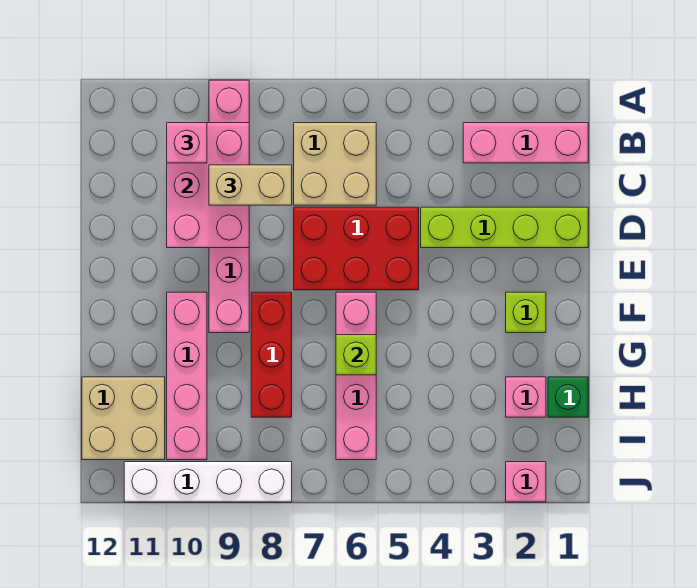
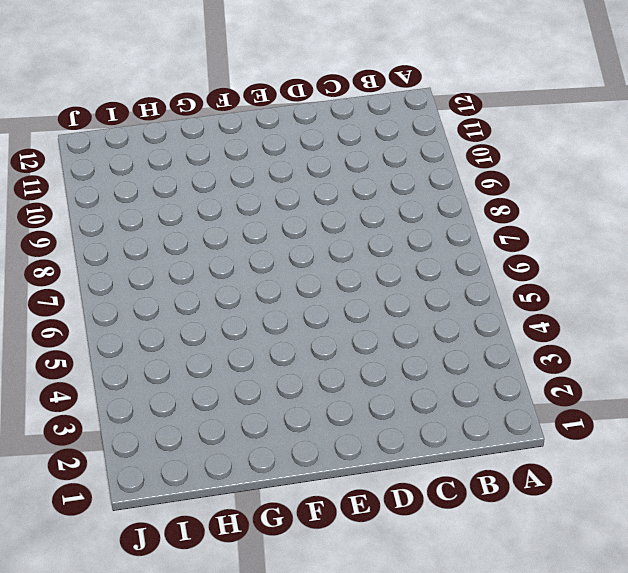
none -> pink brick A9:F9 level 1
none -> pink brick B1:B3 level 1
none -> tan brick B6:C7 level 1

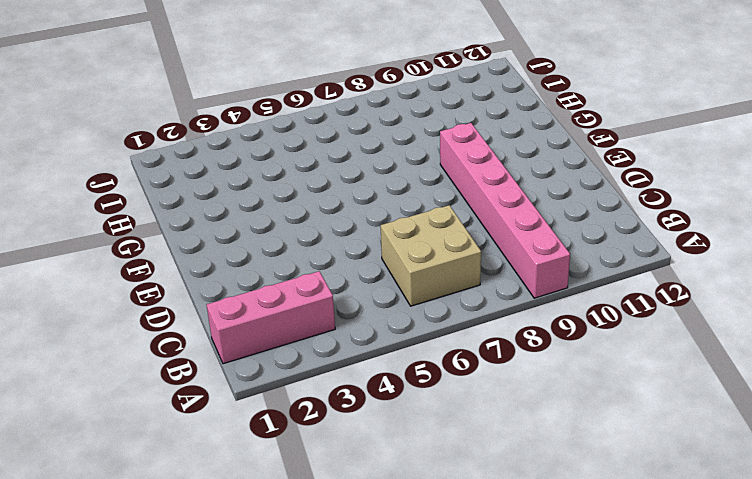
none -> lime brick D1:D4 level 1
none -> red brick D5:E7 level 1
none -> lime brick F2 level 1

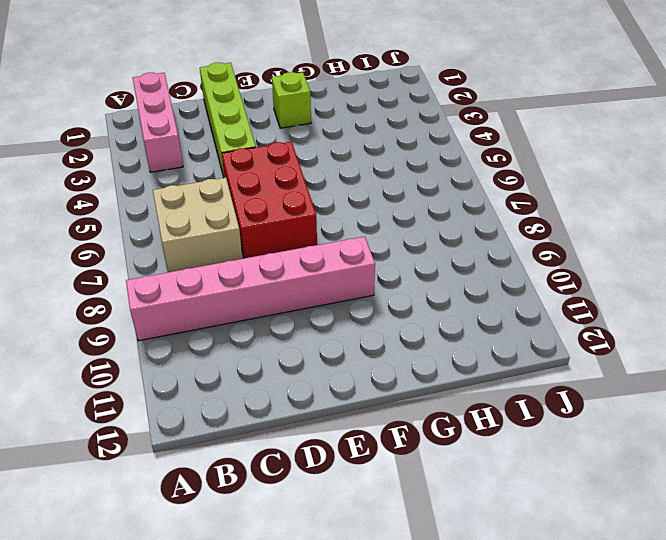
none -> pink brick F6:I6 level 1
none -> red brick F8:H8 level 1
none -> pink brick F10:I10 level 1

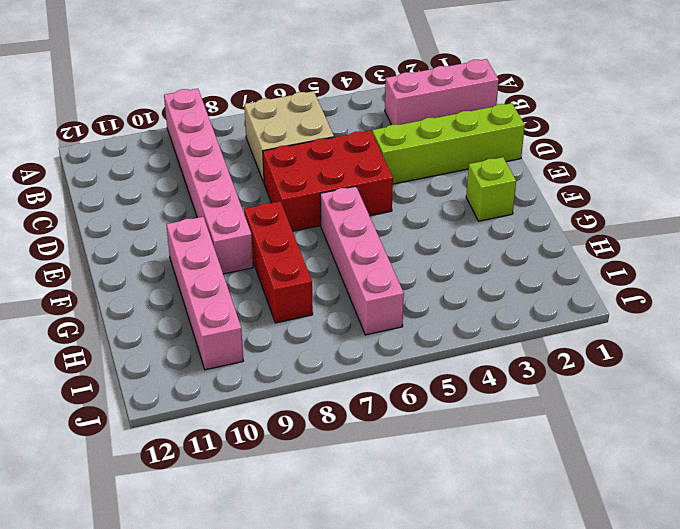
none -> green brick H1 level 1
none -> pink brick H2 level 1
none -> tan brick H11:I12 level 1

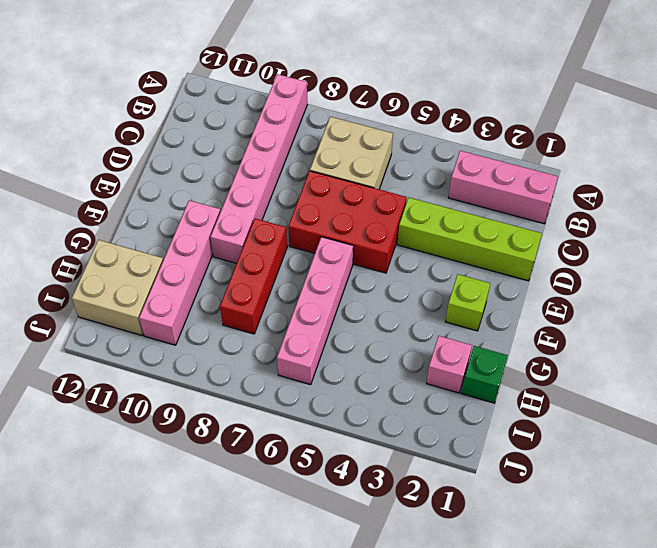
none -> pink brick J2 level 1
none -> white brick J8:J11 level 1
none -> pink brick B9:D10 level 2

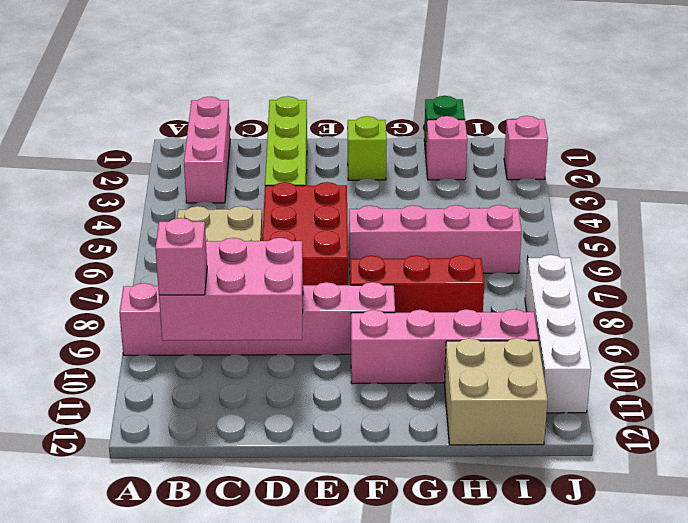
none -> lime brick G6 level 2
none -> tan brick C8:C9 level 3

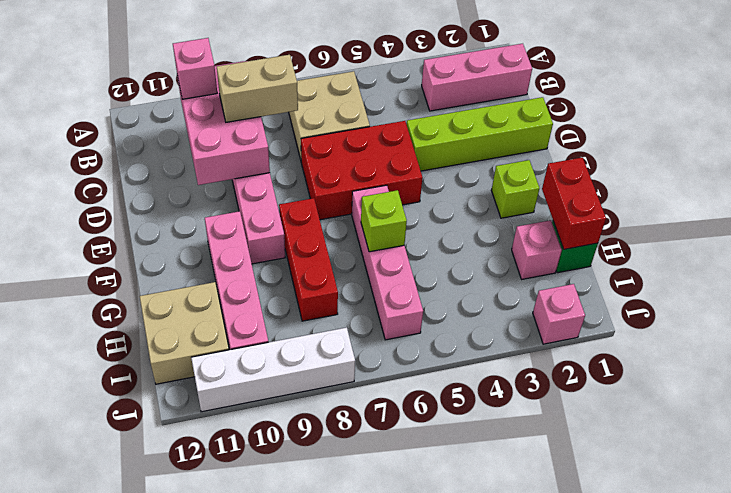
red brick G1:H1 level 2 -> none

